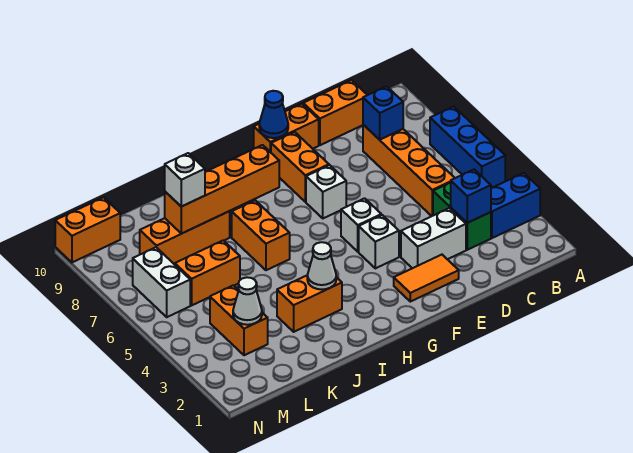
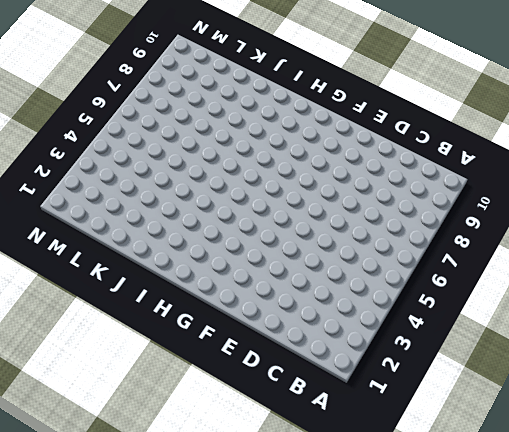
none -> blue brick A3:B3 level 1
none -> blue brick A5:A7 level 1
none -> green brick C3:C4 level 1

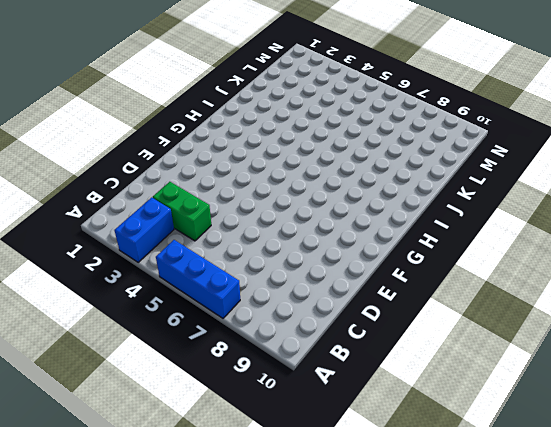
none -> orange brick C5:C8 level 1
none -> orange brick C10:D10 level 1
none -> white brick D3:E3 level 1

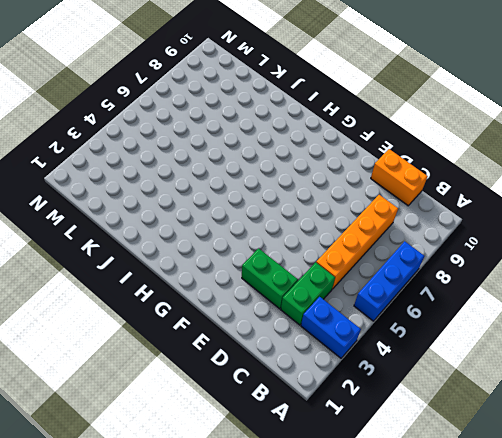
green brick D3:E3 level 1 -> white brick D3:E3 level 1
none -> orange tile E2:F2 level 1
none -> orange brick E10:F10 level 1
none -> white brick F4 level 1

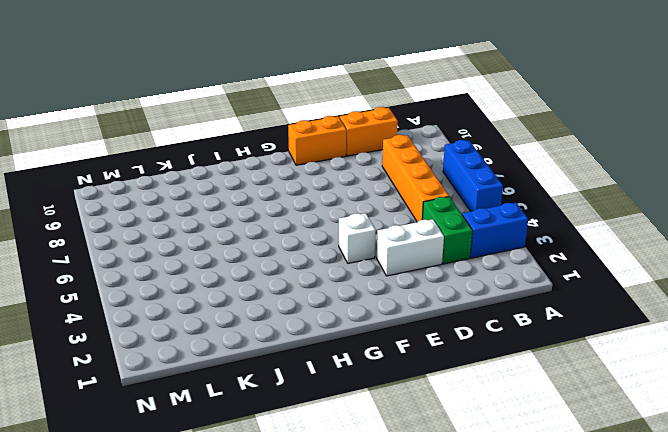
none -> orange tile E2:F2 level 1
none -> white brick F5 level 1
none -> white brick F7 level 1

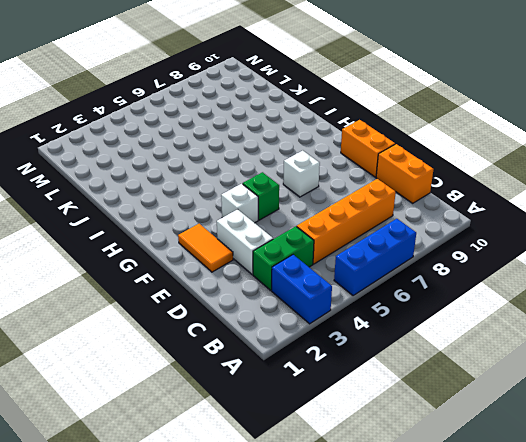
green brick F5 level 1 -> white brick F5 level 1
none -> orange brick F8:F9 level 1
none -> orange brick I3:J3 level 1
none -> orange brick I6:I7 level 1

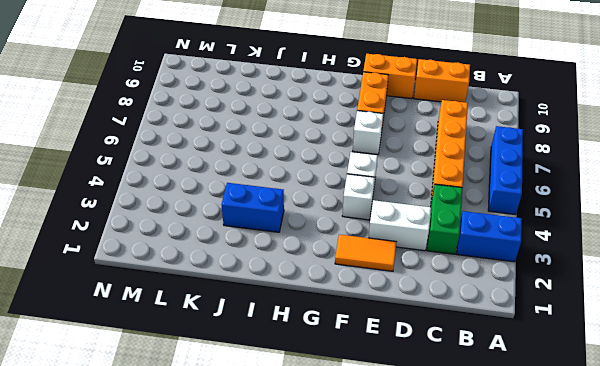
blue brick I3:J3 level 1 -> orange brick I3:J3 level 1
none -> orange brick I6:I7 level 1
none -> orange brick J8:L8 level 1
none -> orange brick K6:L6 level 1

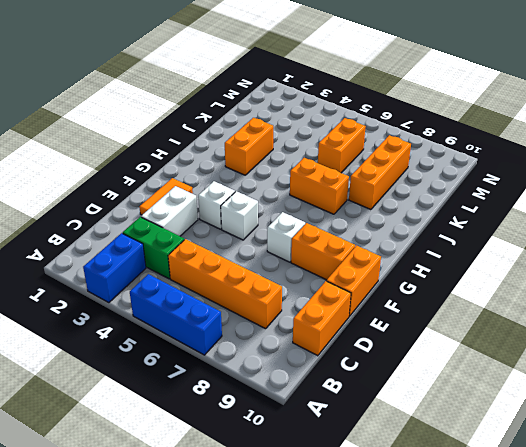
none -> orange brick L3:L4 level 1
none -> white brick M6:M7 level 1
none -> orange brick M10:N10 level 1

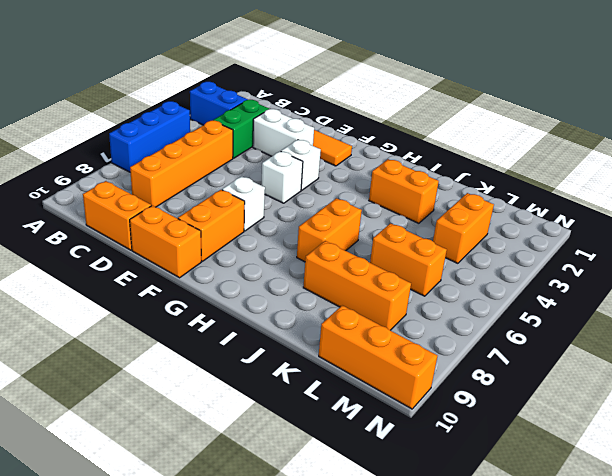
orange brick L10:N10 level 1 -> orange brick M10:N10 level 1
none -> white brick M6:M7 level 1
none -> blue brick C3 level 2
none -> blue brick C8 level 2

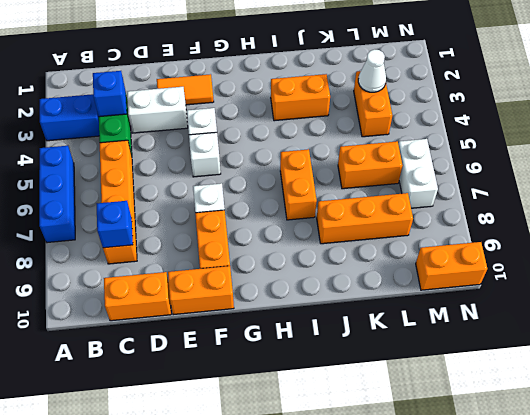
none -> blue cone F10 level 2
none -> orange brick H8:K8 level 2
none -> white cone I3 level 2

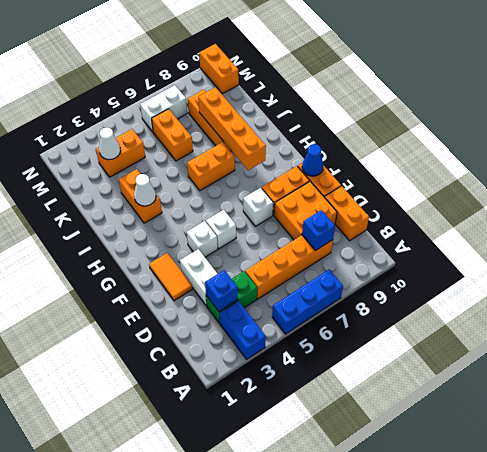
orange brick D8:E9 level 1 -> none
none -> white brick K8 level 3

